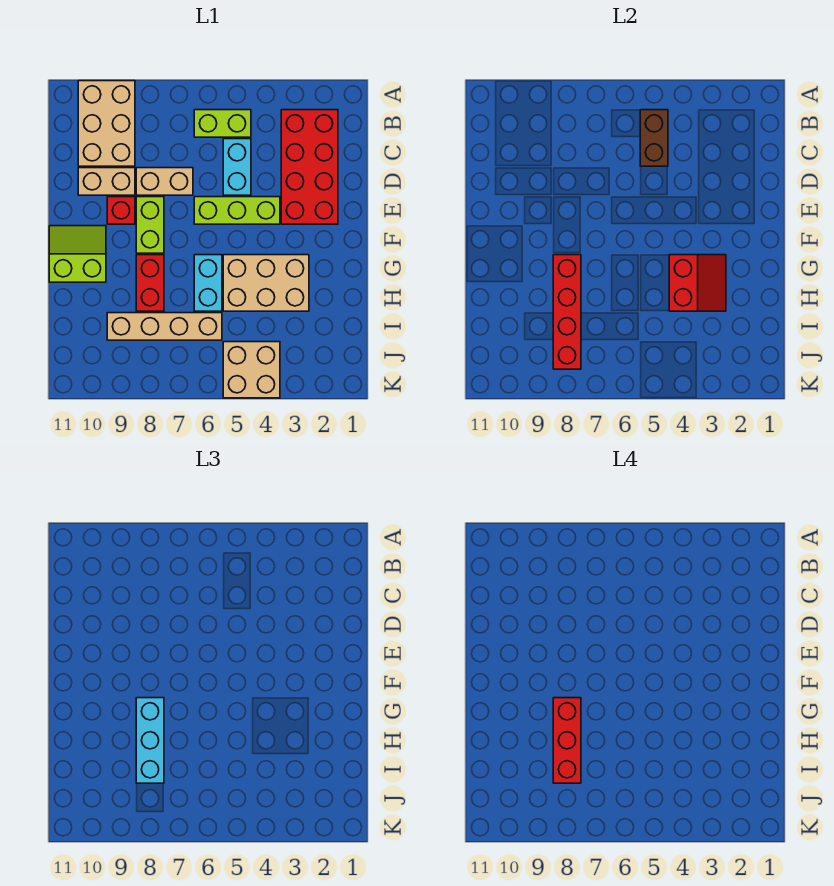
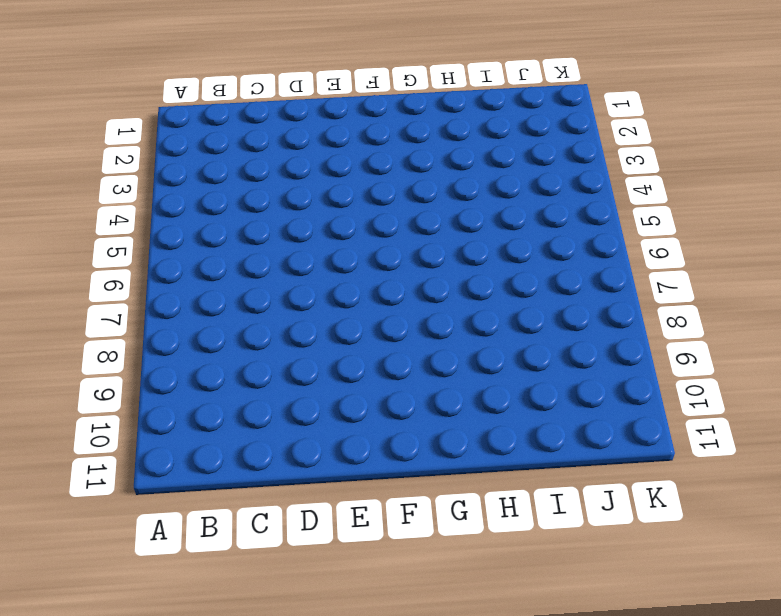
none -> tan brick A9:C10 level 1
none -> red brick B2:E3 level 1
none -> lime brick B5:B6 level 1

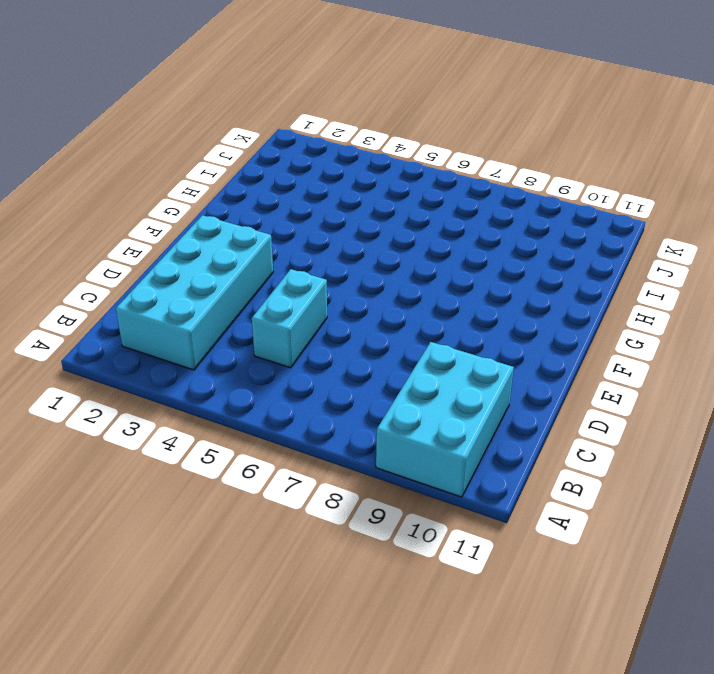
cyan brick A9:C10 level 1 -> tan brick A9:C10 level 1
cyan brick B2:E3 level 1 -> red brick B2:E3 level 1
none -> lime brick B5:B6 level 1
none -> tan brick D7:D8 level 1
none -> tan brick D9:D10 level 1

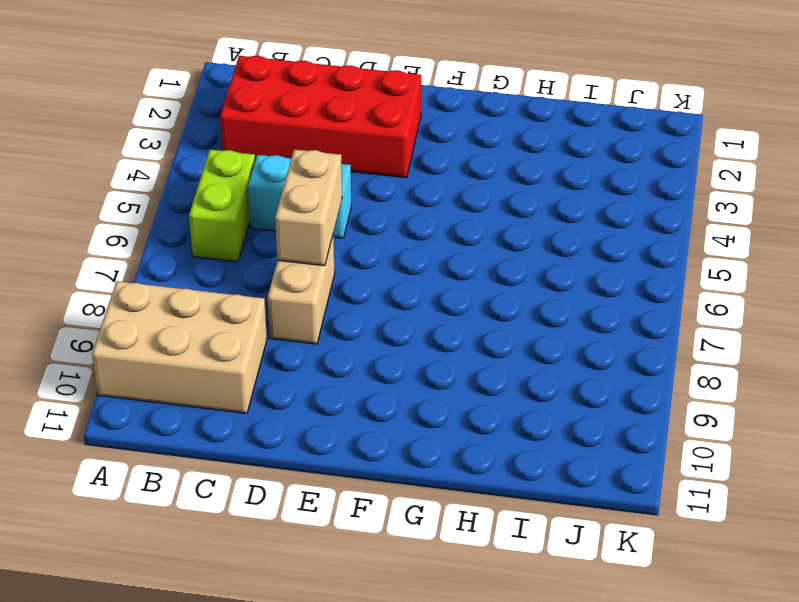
tan brick D6:D7 level 2 -> tan brick D9:D10 level 1
none -> lime brick E4:E6 level 1
none -> lime brick E8:F8 level 1
none -> red brick E9 level 1

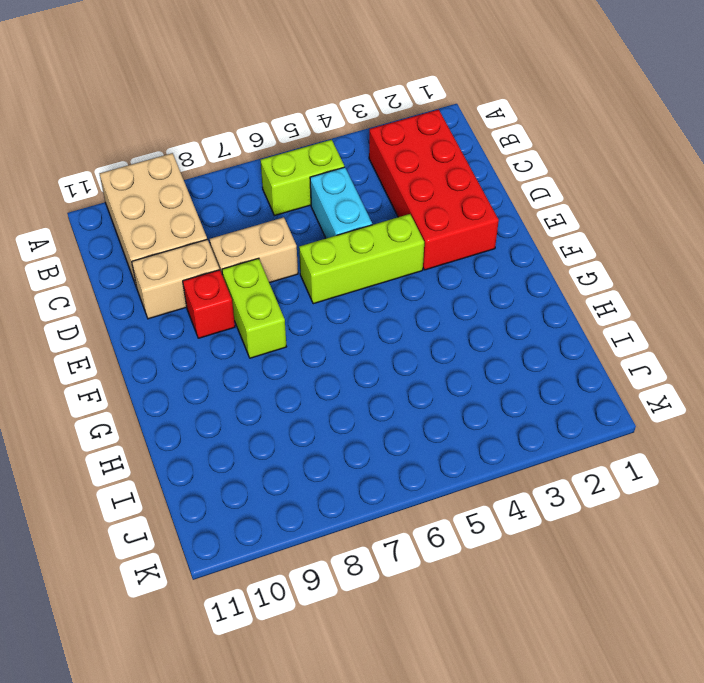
none -> lime slope F10:G11 level 1 top G
none -> tan brick G3:H5 level 1
none -> cyan brick G6:H6 level 1

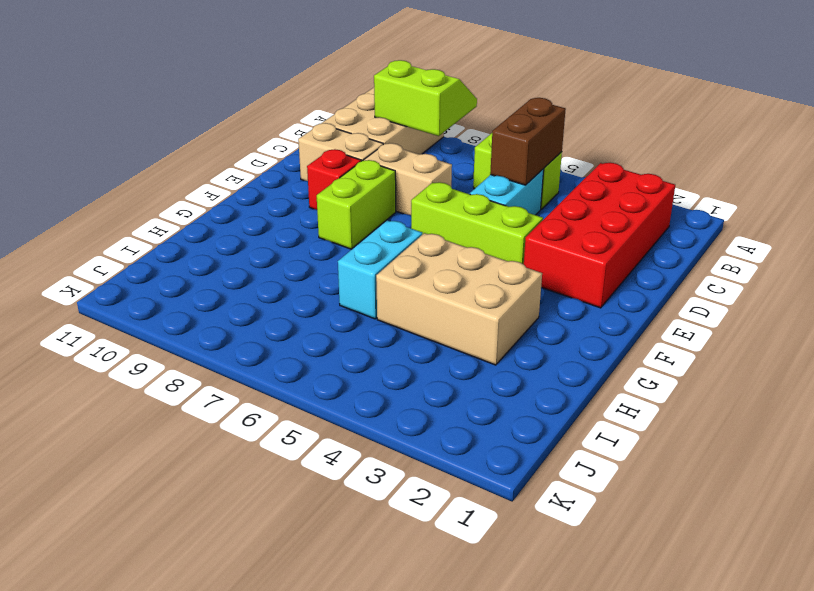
lime slope A8:B9 level 2 top B -> lime slope F10:G11 level 1 top G
none -> red brick G8:H8 level 1
none -> tan brick I6:I9 level 1
none -> tan brick J4:K5 level 1

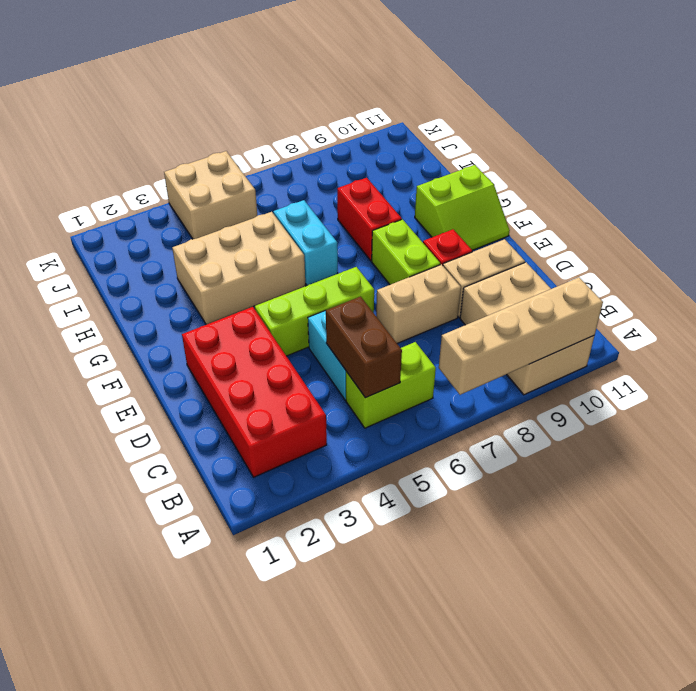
tan brick A7:A10 level 2 -> tan brick I6:I9 level 1
none -> red slope G3:H4 level 2 top 4
none -> red brick G8:J8 level 2
none -> cyan brick G8:I8 level 3

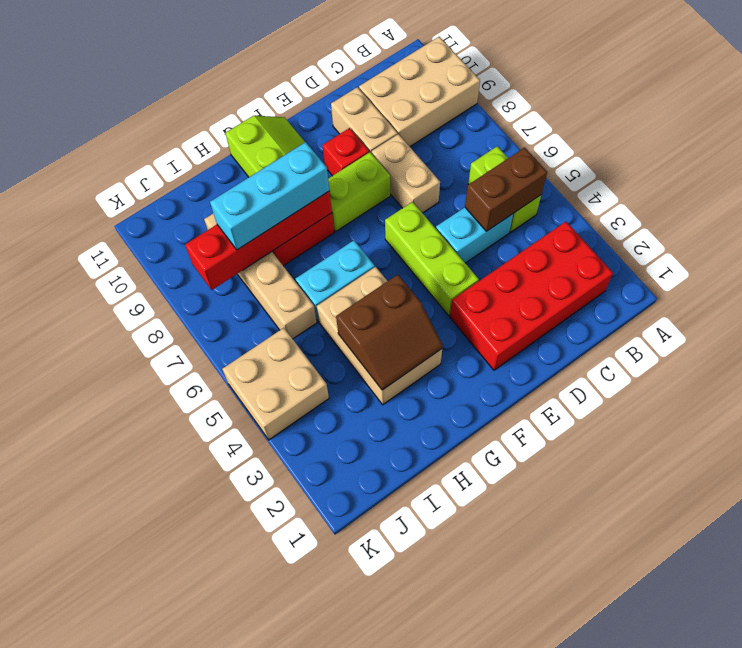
brown slope G3:H4 level 2 top 4 -> red slope G3:H4 level 2 top 4
none -> red brick G8:I8 level 4

